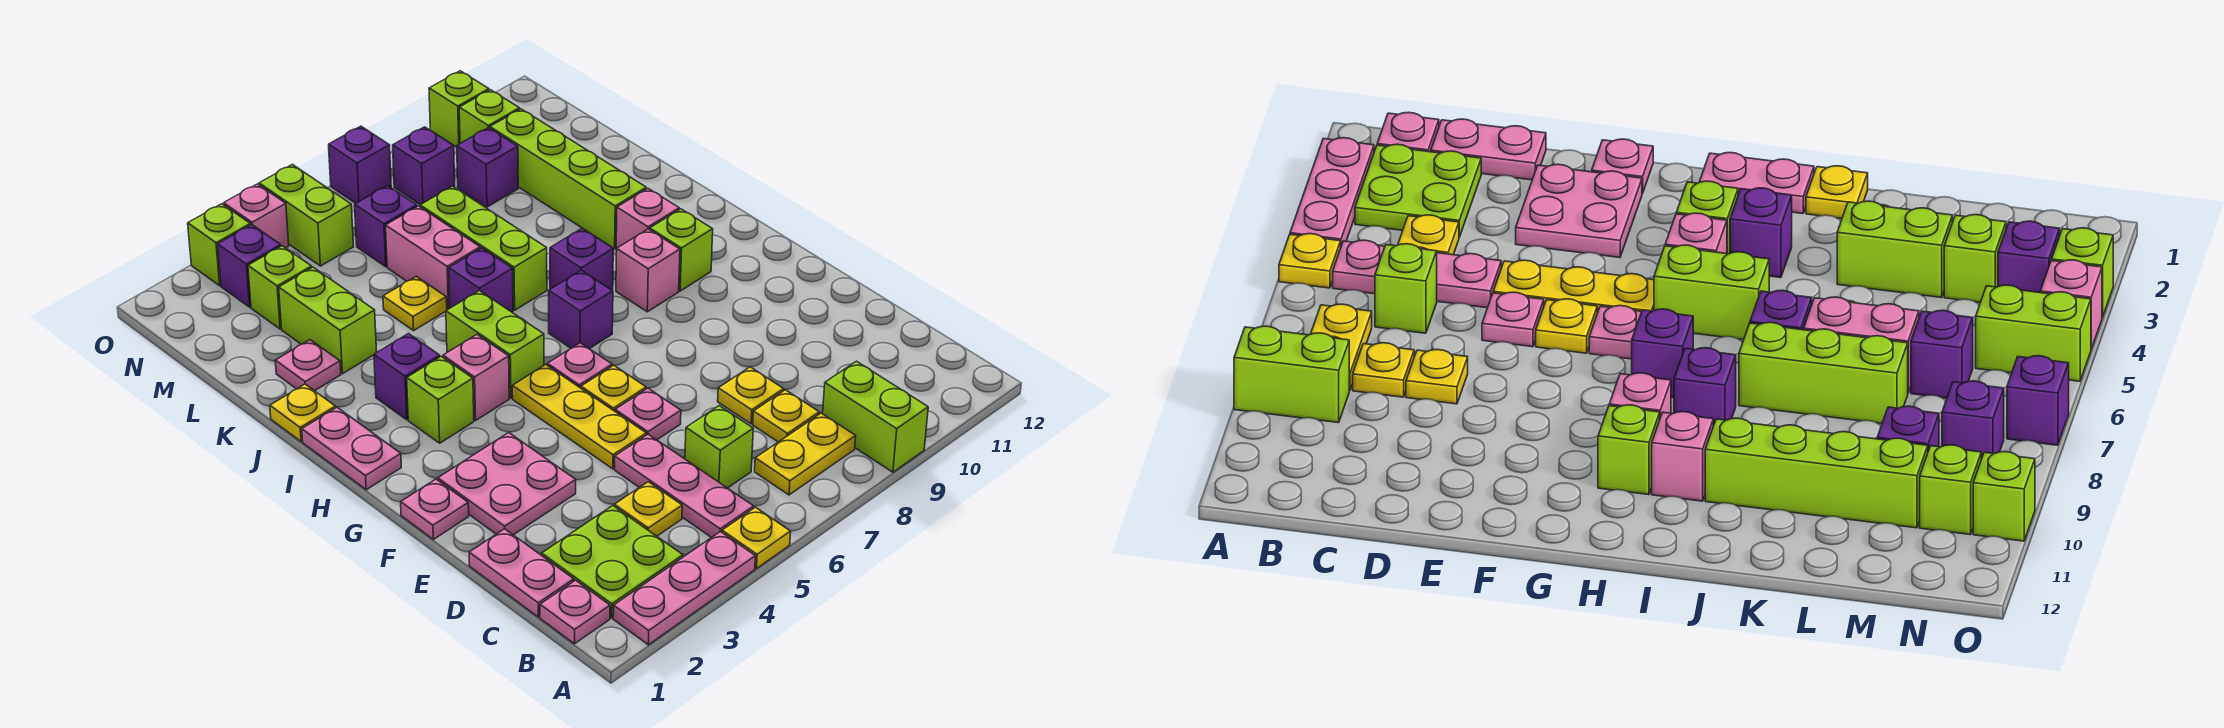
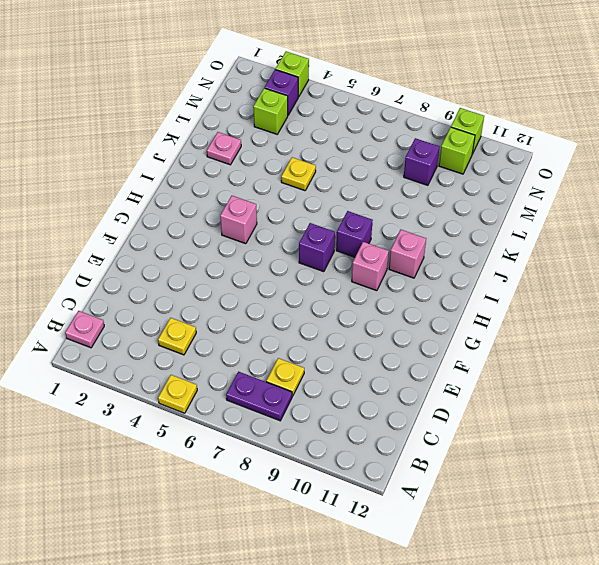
purple plate B7:B8 level 1 -> yellow plate B7:B8 level 1
none -> pink plate A2:A4 level 1
none -> lime brick A9:B9 level 1
none -> lime plate B2:C3 level 1
none -> pink plate B5:D5 level 1

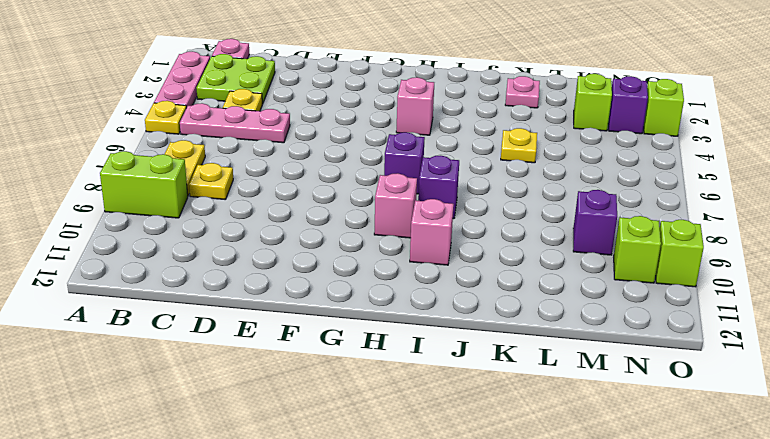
none -> pink plate C1:D1 level 1
none -> lime brick C6 level 1
none -> yellow plate D8 level 1
none -> pink plate E2:F3 level 1

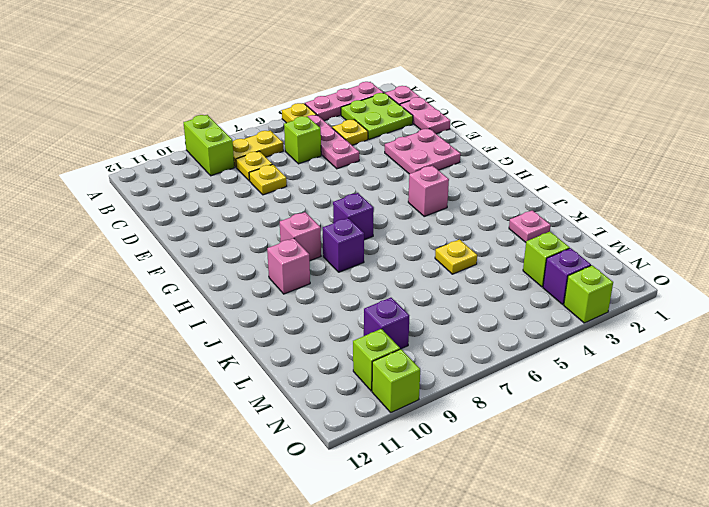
none -> yellow plate E5:G5 level 1
none -> pink plate E6 level 1
none -> pink plate F1 level 1
none -> yellow plate F6 level 1

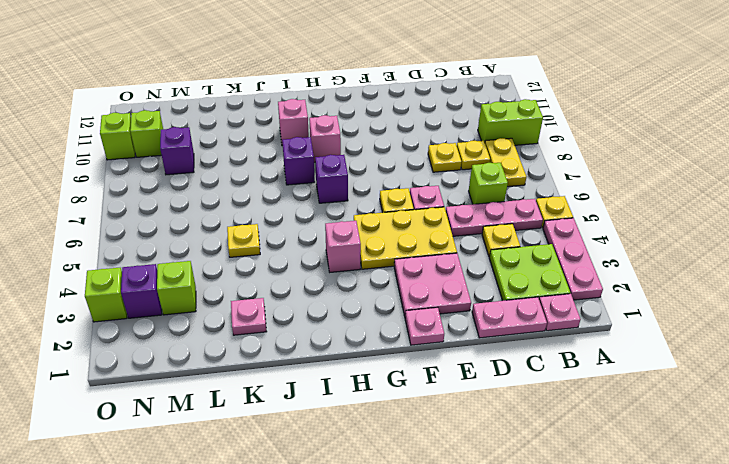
yellow plate E4:G5 level 1 -> yellow plate E5:G5 level 1
none -> pink plate G6 level 1
none -> pink plate H1:I1 level 1
none -> lime brick H3 level 1
none -> lime brick H5:I5 level 1

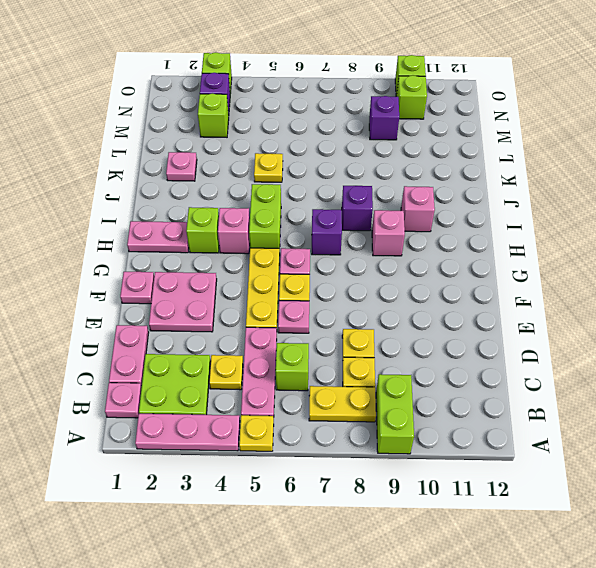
pink plate H1:H2 level 1 -> pink plate H1:I1 level 1
none -> lime brick H10 level 1
none -> purple brick I3 level 1
none -> yellow plate J1 level 1
none -> purple brick J6 level 1

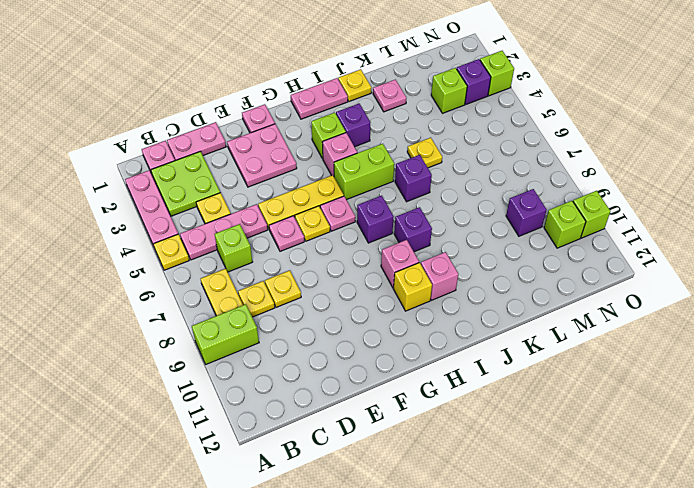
yellow brick H10 level 1 -> lime brick H10 level 1
none -> lime brick J7:L7 level 1
none -> lime brick J10:M10 level 1
none -> lime brick K3:L3 level 1
none -> pink brick K6:L6 level 1

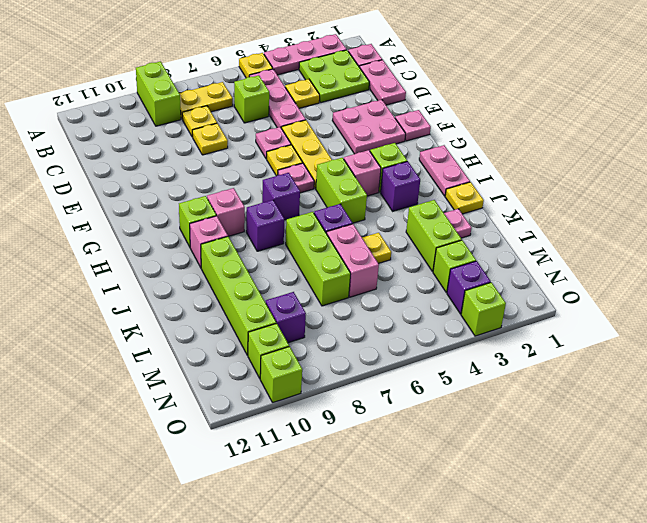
none -> purple brick M6 level 1
none -> lime brick N5:O5 level 1
none -> purple brick N8 level 1
none -> pink brick O4 level 1

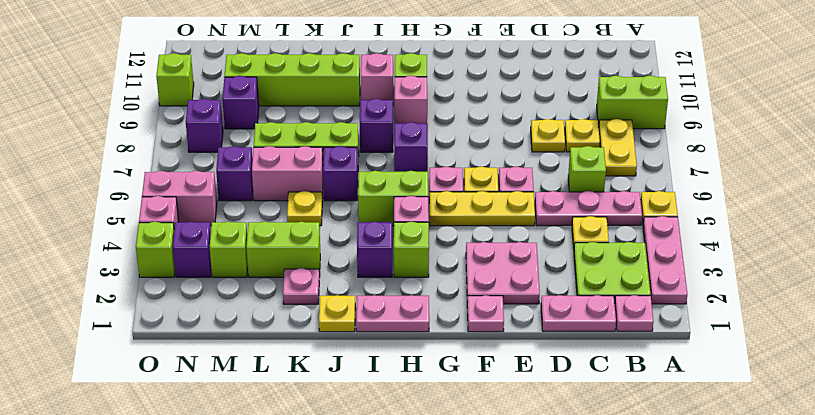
pink brick N5:O5 level 1 -> lime brick N5:O5 level 1
none -> lime brick N10 level 1
none -> purple brick O7 level 1

